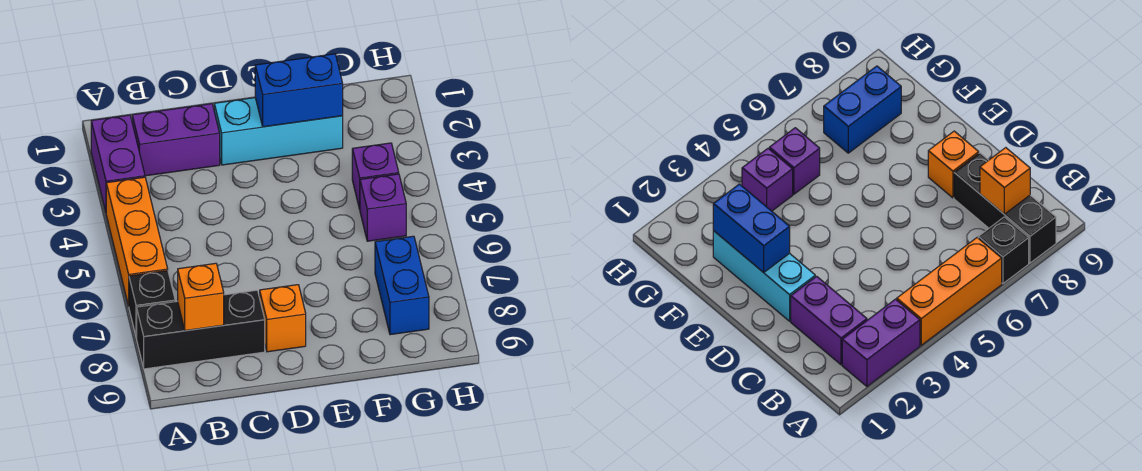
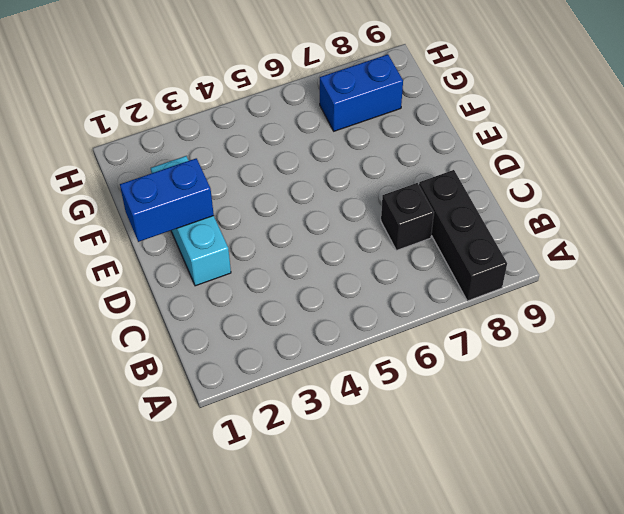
black brick C7 level 1 -> black brick A7 level 1
blue brick E1:E2 level 2 -> blue brick E2:F2 level 2
none -> purple brick A2:A3 level 1
none -> orange brick A4:A6 level 1
none -> purple brick B2:C2 level 1

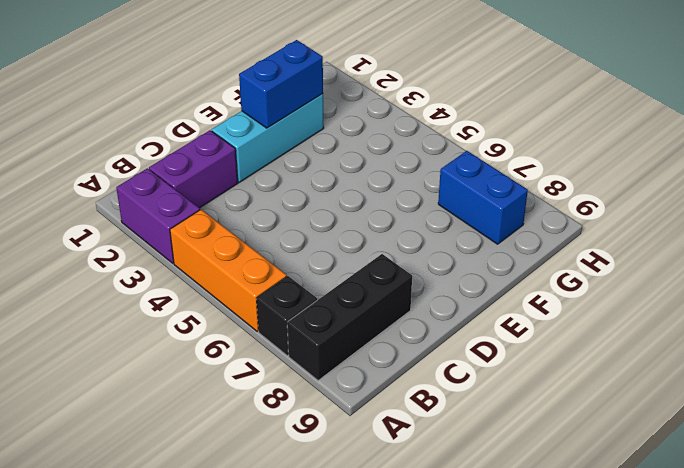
none -> orange brick D8 level 1
none -> purple brick G4 level 1
none -> purple brick G5 level 1

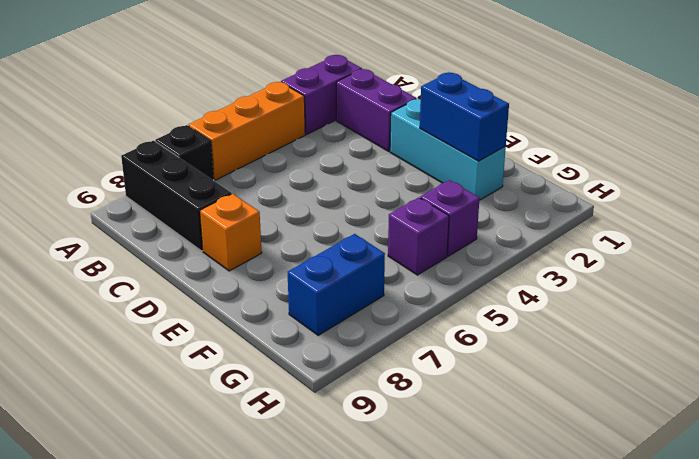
none -> orange brick B8 level 2

